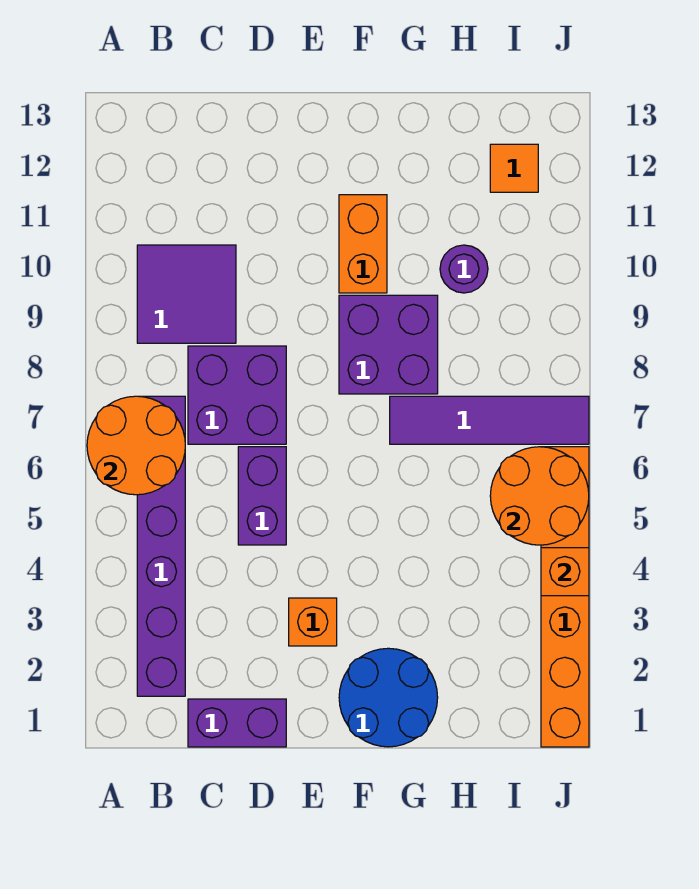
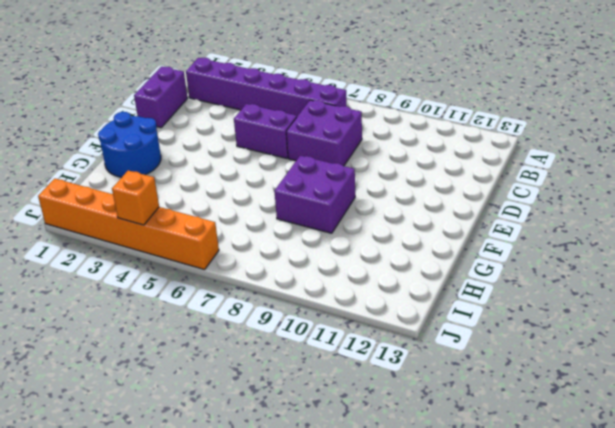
none -> purple tile B9:C10 level 1
none -> orange brick E3 level 1
none -> orange brick F10:F11 level 1

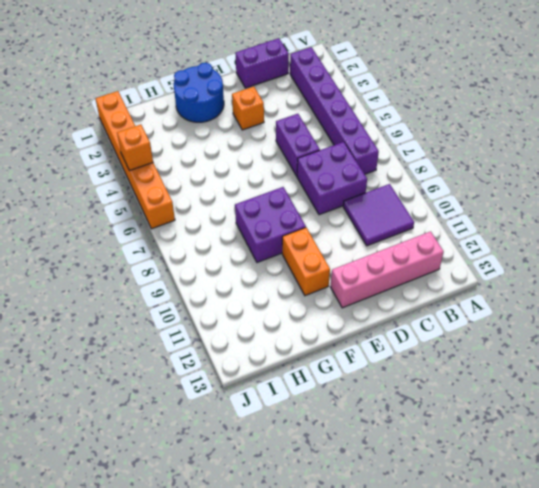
pink brick B12:E12 level 1 -> none
none -> purple tile G7:J7 level 1
none -> purple round brick H10 level 1
none -> orange tile I12 level 1

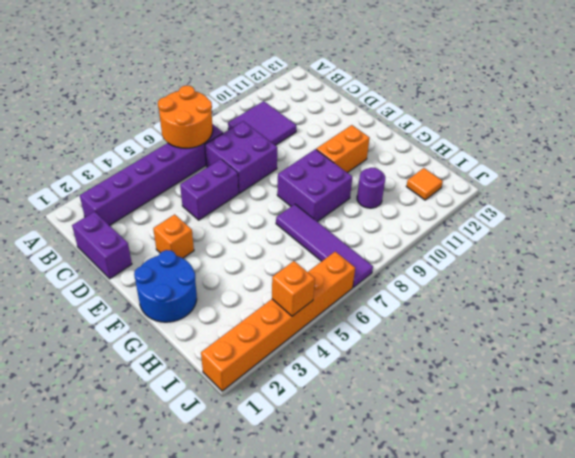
none -> orange round brick I5:J6 level 2

